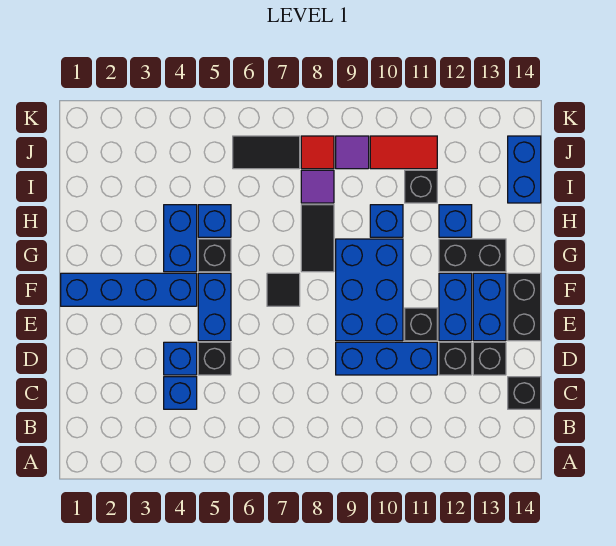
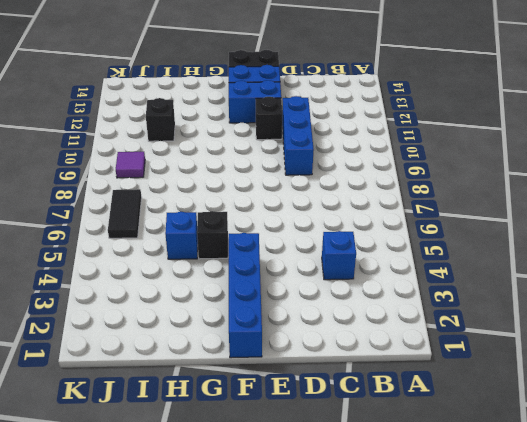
none -> black brick C14 level 1
none -> blue brick D4 level 1
none -> black brick D5 level 1

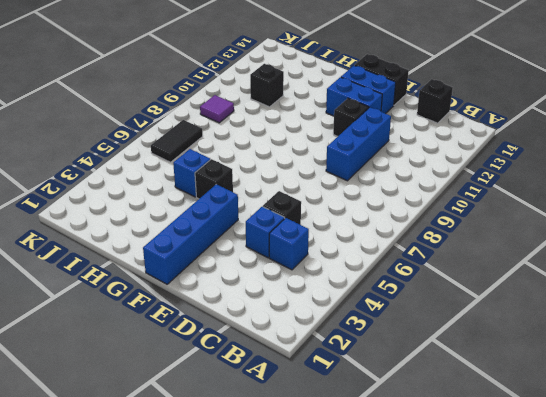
none -> black brick D12 level 1
none -> black brick D13 level 1
none -> blue brick E5:F5 level 1

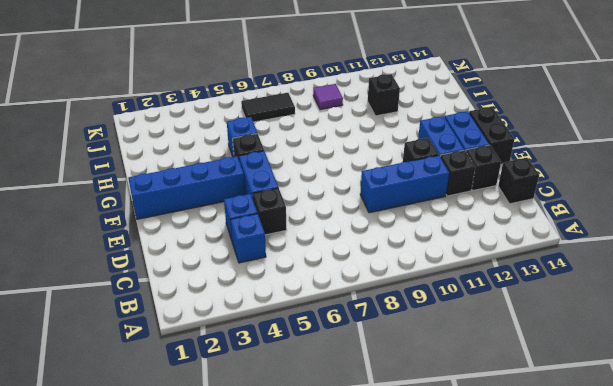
none -> blue brick E9:G10 level 1
none -> black tile F7 level 1
none -> blue brick G4:H4 level 1

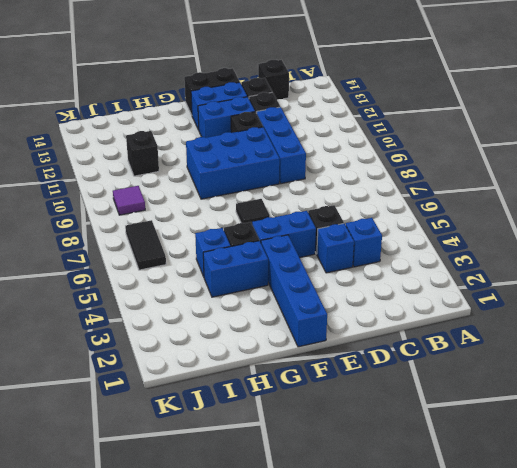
none -> black tile G8:H8 level 1
none -> black brick G12:G13 level 1
none -> blue brick H10 level 1

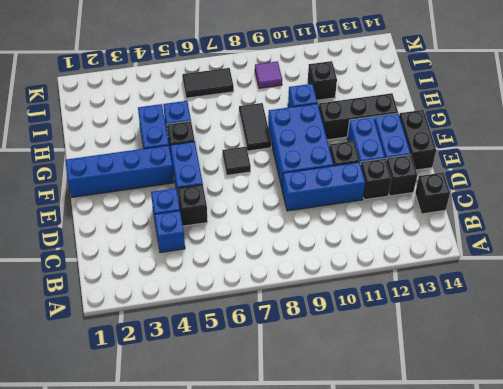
black brick G11:G13 level 1 -> black brick G12:G13 level 1
none -> blue brick H12 level 1
none -> purple tile I8 level 1
none -> blue brick I14:J14 level 1

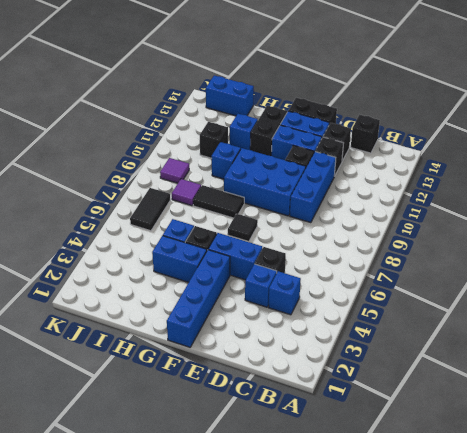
none -> red tile J8 level 1
none -> red tile J10:J11 level 1

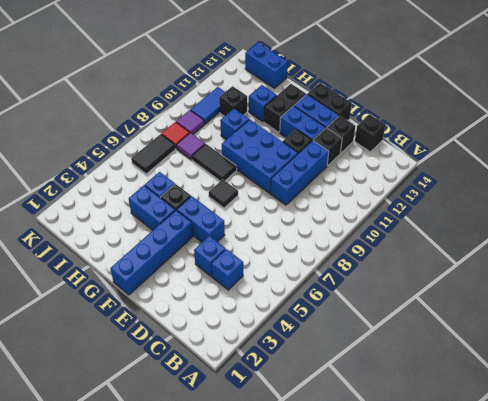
blue tile J10:J11 level 1 -> red tile J10:J11 level 1
none -> black brick D5 level 1

